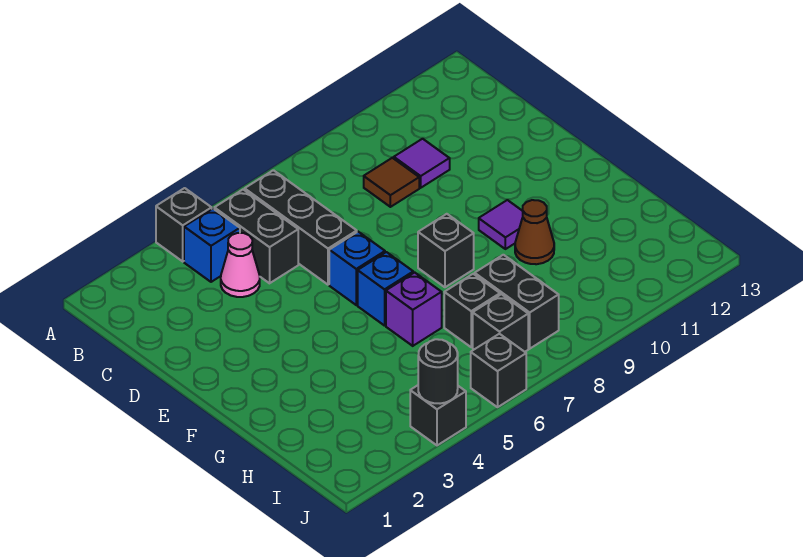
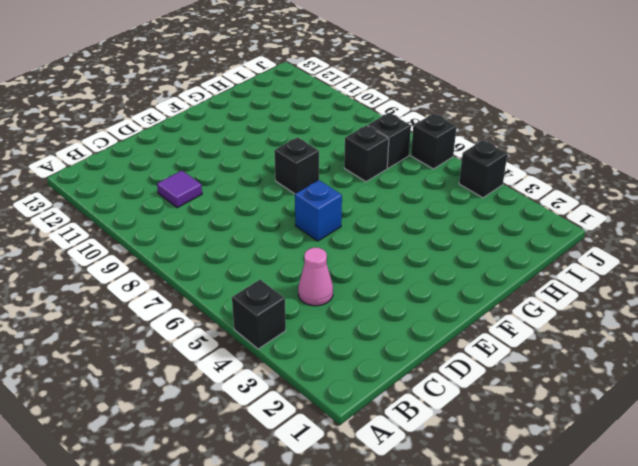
none -> blue brick B4 level 1
none -> black brick B5:C5 level 1
none -> black brick B6:D6 level 1

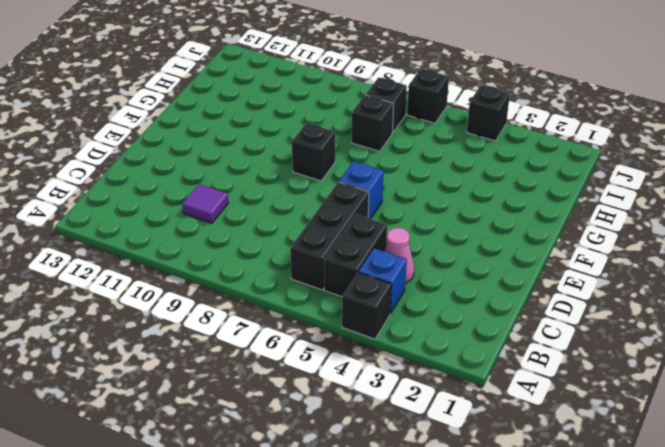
none -> brown tile C9 level 1
none -> blue brick F6 level 1
none -> purple tile F10 level 1

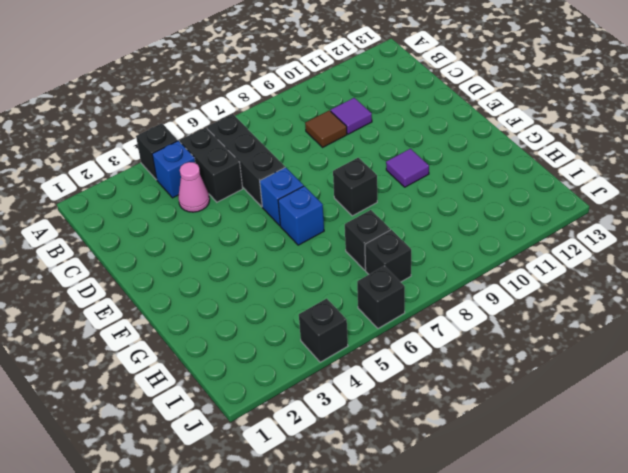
none -> purple brick G6 level 1
none -> brown cone G10 level 1
none -> black brick H8:I8 level 1

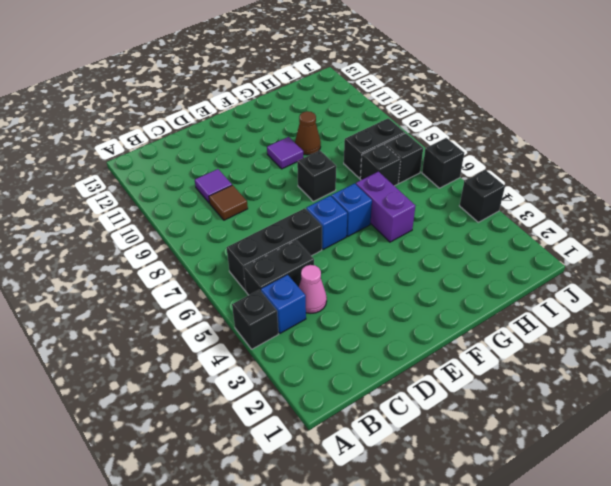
purple brick G5:G6 level 1 -> purple brick G6 level 1
none -> black round brick J4 level 2

